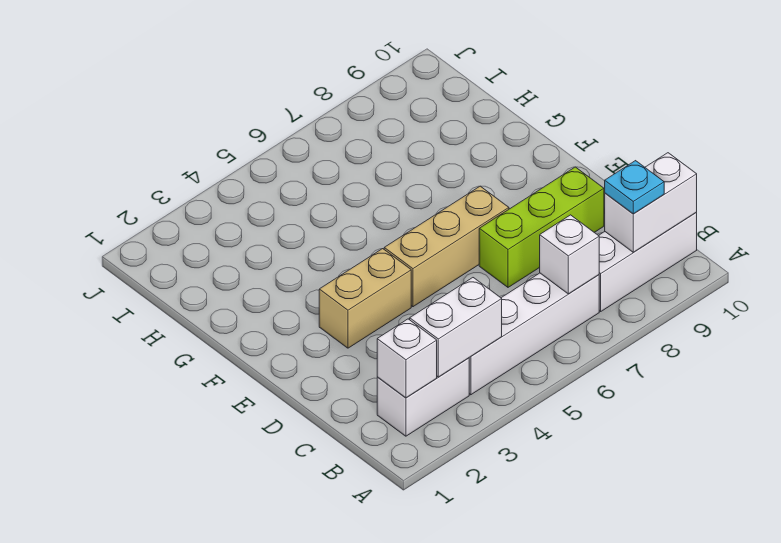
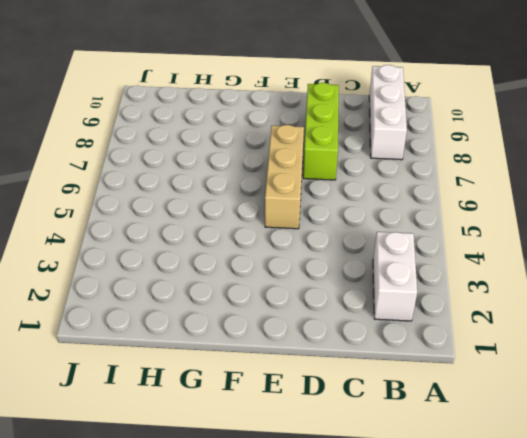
none -> white brick B4:B7 level 1
none -> tan brick E3:E4 level 1

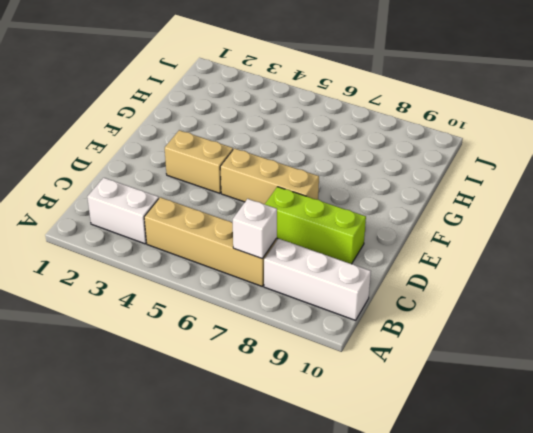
tan brick B4:B7 level 1 -> white brick B4:B7 level 1
none -> white brick B2 level 2
none -> white brick B3:B4 level 2

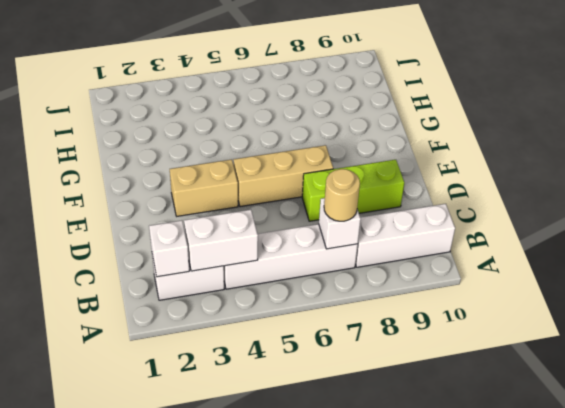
tan round brick B7 level 3 -> none
none -> white brick B9:B10 level 2
none -> cyan plate B9 level 3

